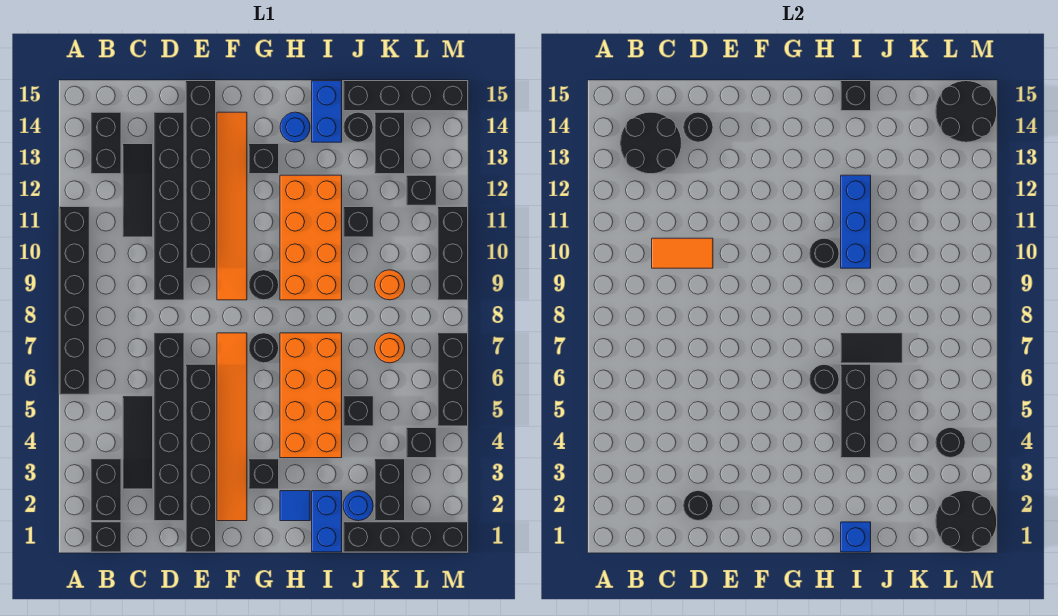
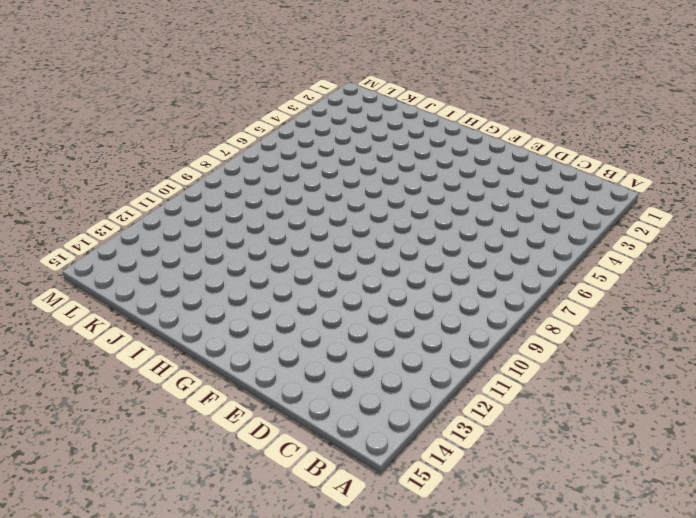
none -> black brick A6:A11 level 1
none -> black brick B1 level 1
none -> black brick B2:B3 level 1
none -> black brick B13:B14 level 1

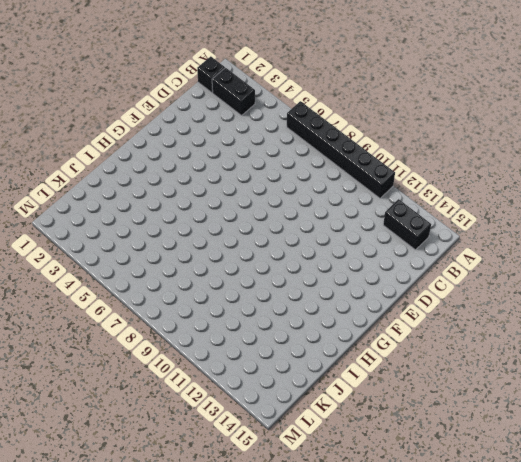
none -> black tile C3:C5 level 1
none -> black tile C11:C13 level 1
none -> black brick D2:D7 level 1
none -> black brick D9:D14 level 1

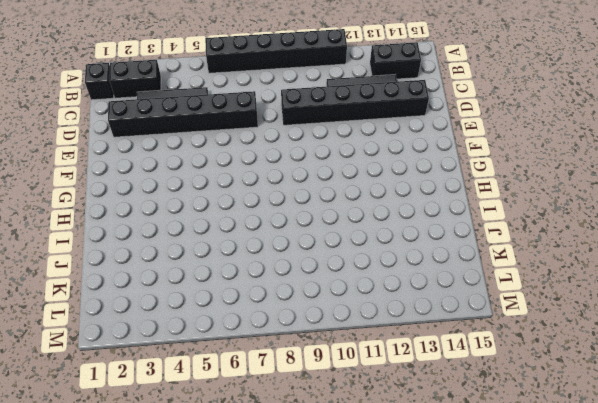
none -> black brick E1:E6 level 1
none -> black brick E10:E15 level 1
none -> orange tile F2:F7 level 1
none -> orange tile F9:F14 level 1

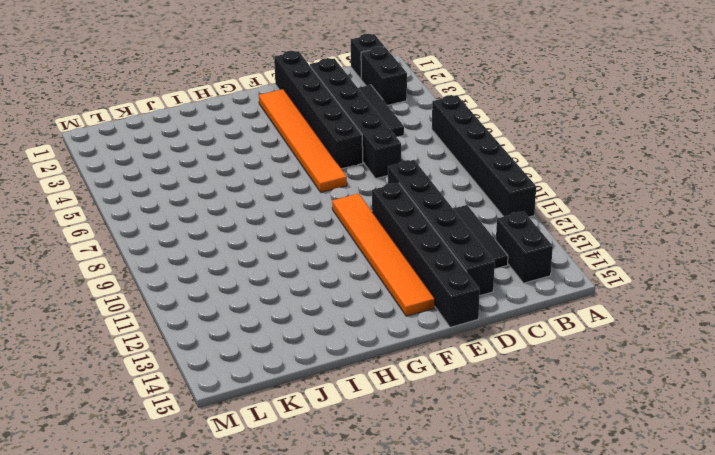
none -> black brick G3 level 1
none -> black round brick G7 level 1
none -> black round brick G9 level 1
none -> black brick G13 level 1

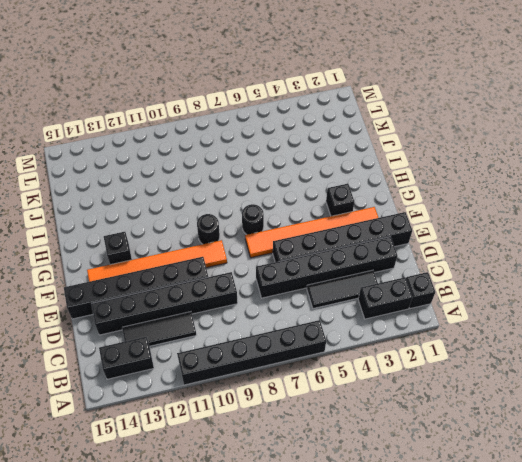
none -> blue tile H2 level 1
none -> orange brick H4:I7 level 1
none -> orange brick H9:I12 level 1
none -> blue round brick H14 level 1

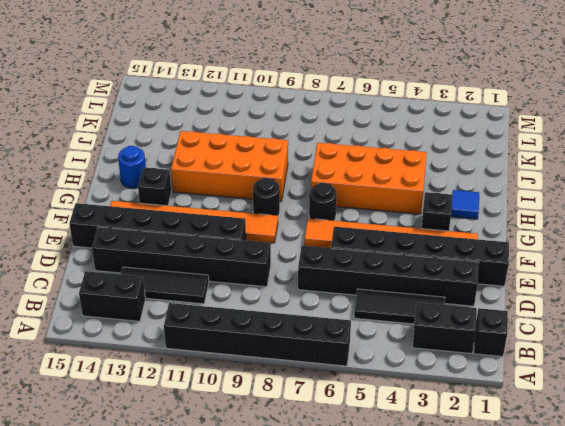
none -> blue brick I1:I2 level 1
none -> blue brick I14:I15 level 1
none -> black brick J1:M1 level 1
none -> blue round brick J2 level 1

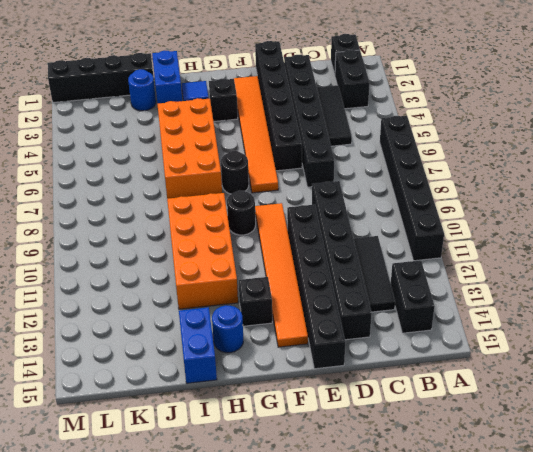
none -> black brick J5 level 1
none -> black brick J11 level 1
none -> black round brick J14 level 1
none -> black brick J15:M15 level 1

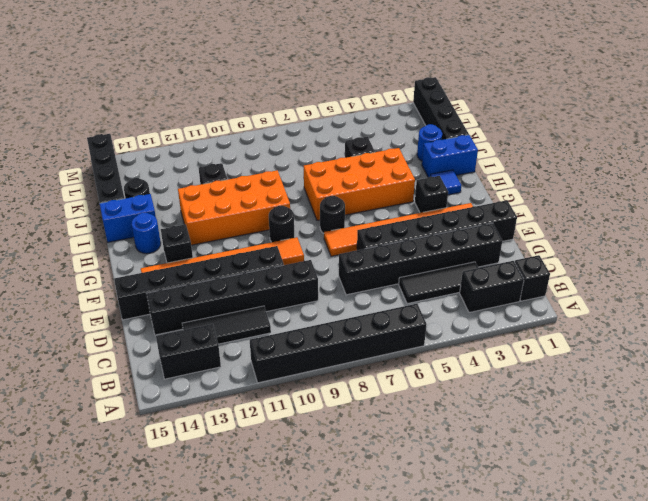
none -> black brick K2:K3 level 1
none -> orange round brick K7 level 1
none -> orange round brick K9 level 1
none -> black brick K13:K14 level 1

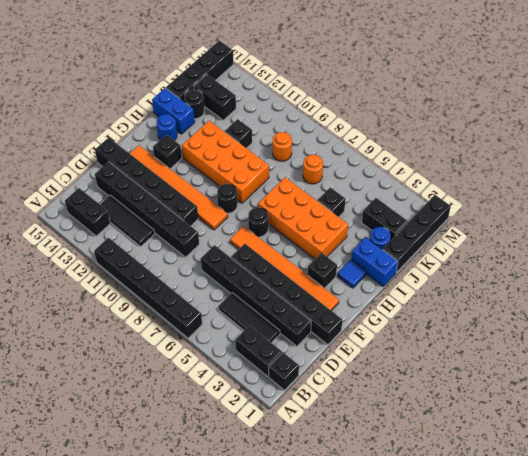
none -> black brick L4 level 1
none -> black brick L12 level 1
none -> black brick M5:M7 level 1
none -> black brick M9:M11 level 1

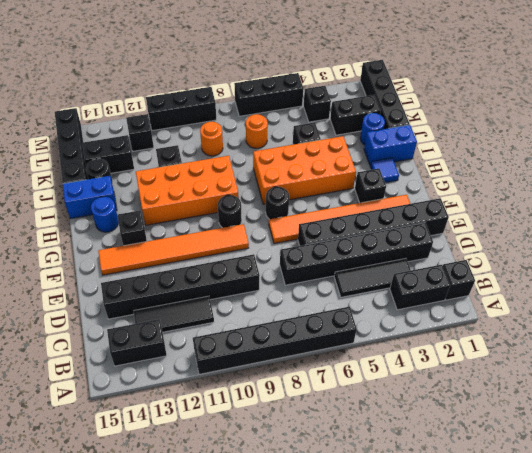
none -> black brick E10:E15 level 1
none -> black round brick B13:C14 level 2
none -> orange tile C10:D10 level 2
none -> black round brick D2 level 2

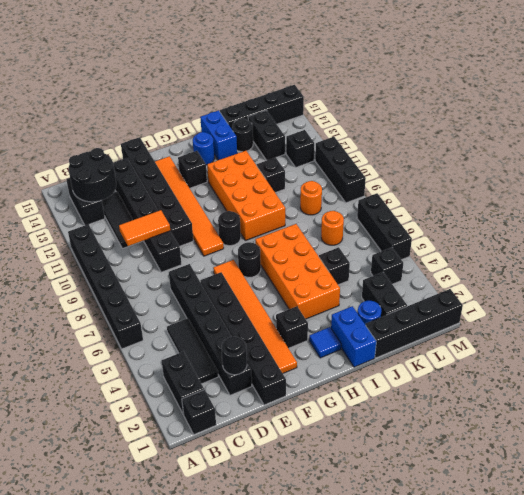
none -> black round brick D14 level 2
none -> black round brick H6 level 2
none -> black round brick H10 level 2
none -> blue brick I1 level 2

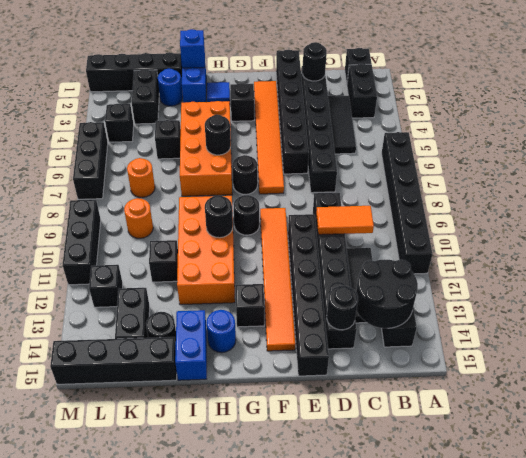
none -> black brick I4:I6 level 2
none -> black tile I7:J7 level 2
none -> blue brick I10:I12 level 2
none -> black brick I15 level 2

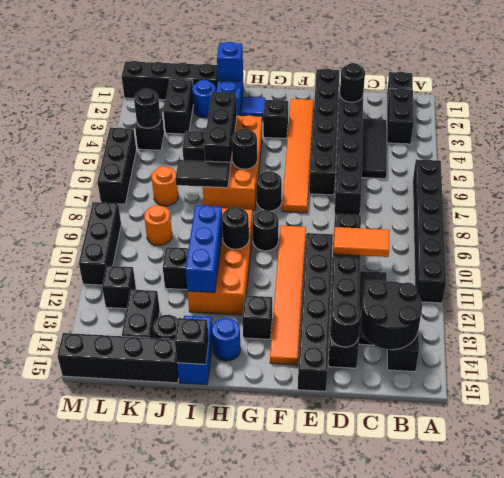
none -> black round brick L1:M2 level 2
none -> black round brick L14:M15 level 2

